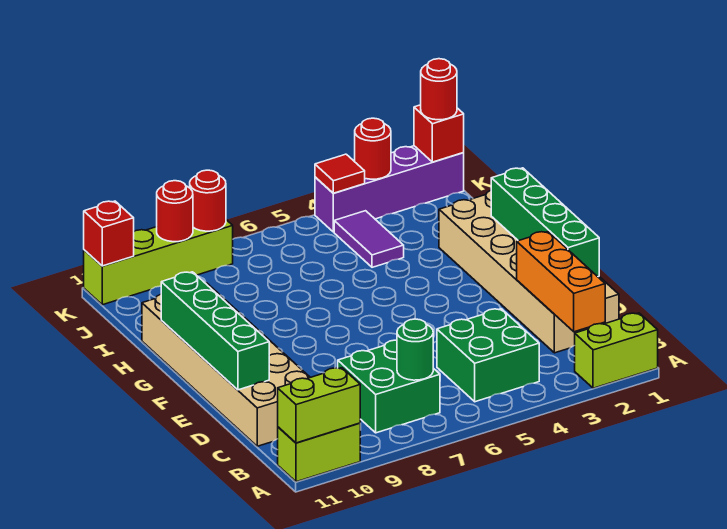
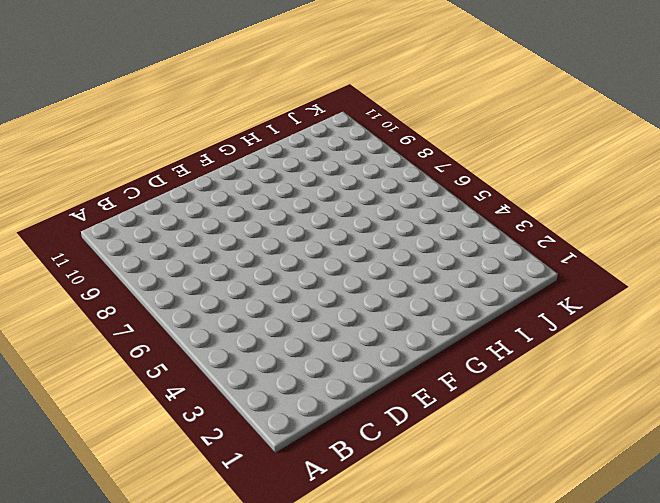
none -> lime brick A1:A2 level 1
none -> lime brick A10:A11 level 1
none -> green brick B4:C5 level 1

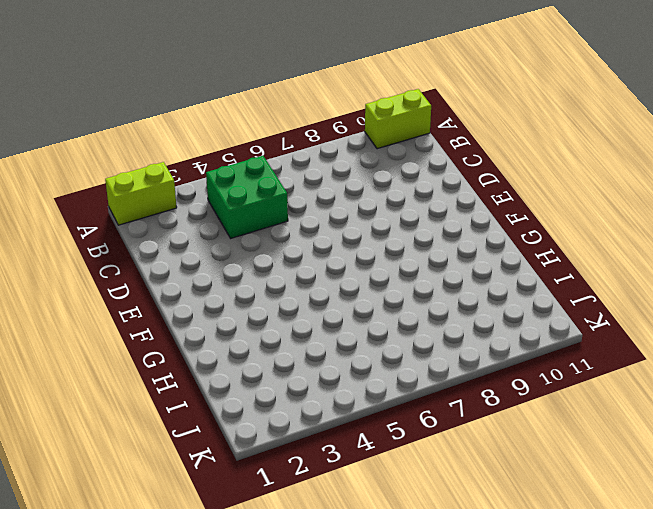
none -> green brick B7:C8 level 1
none -> tan brick C1:H2 level 1
none -> tan brick C10:H11 level 1

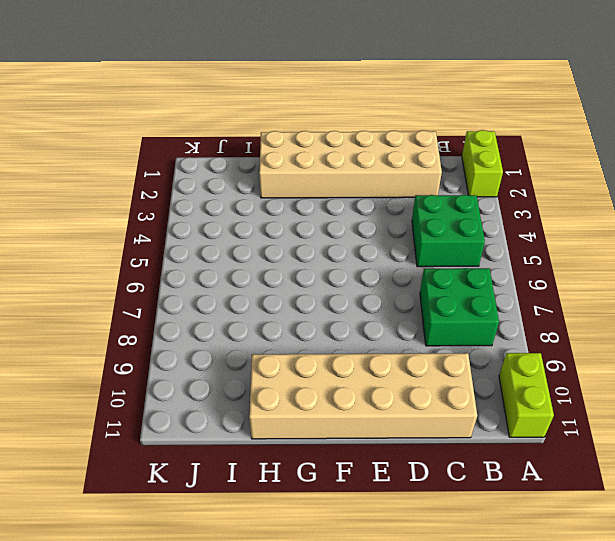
none -> purple tile I4:J4 level 1
none -> purple brick K1:K4 level 1
none -> lime brick K8:K11 level 1

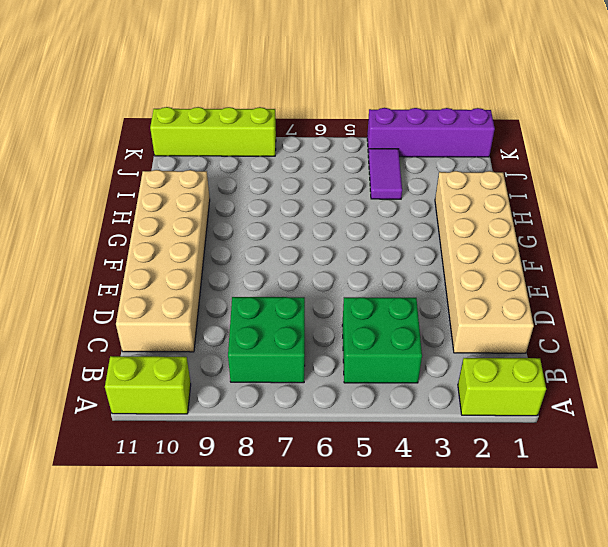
none -> lime brick A10:A11 level 2
none -> orange brick B2:D2 level 2
none -> green round brick B7 level 2

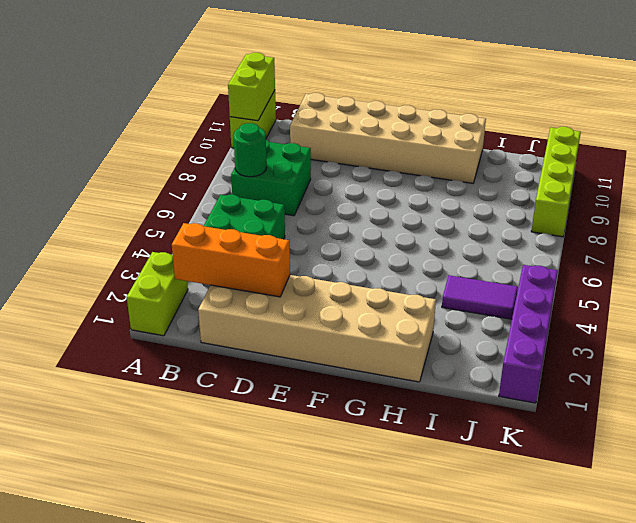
none -> green brick D1:G1 level 2
none -> green brick D11:G11 level 2
none -> red brick K1 level 2

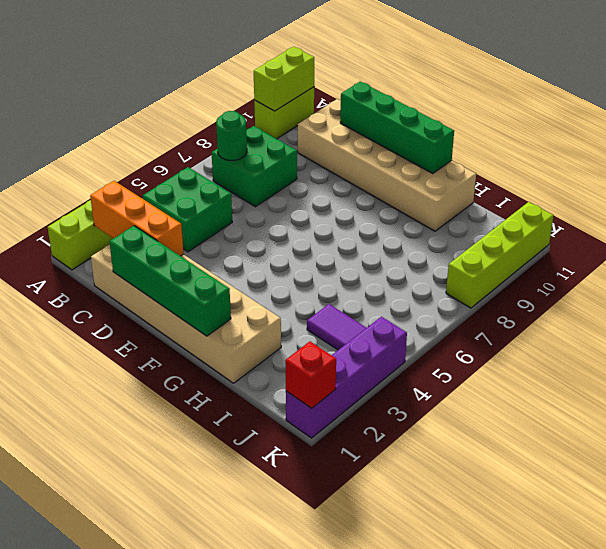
none -> red round brick K3 level 2
none -> red tile K4 level 2
none -> red round brick K8 level 2

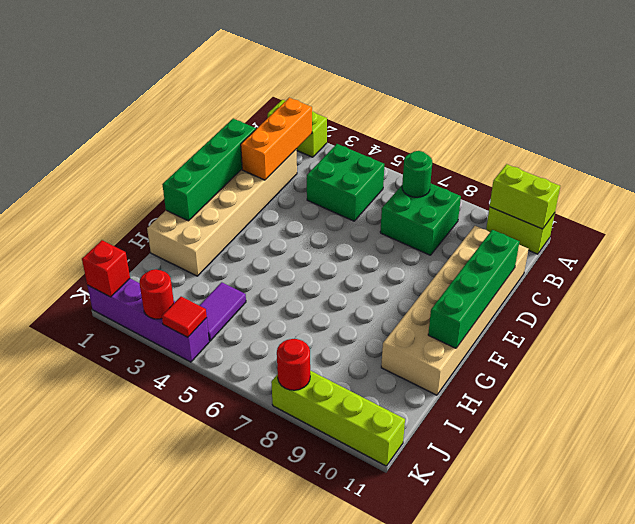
none -> red round brick K9 level 2
none -> red brick K11 level 2
none -> red round brick K1 level 3

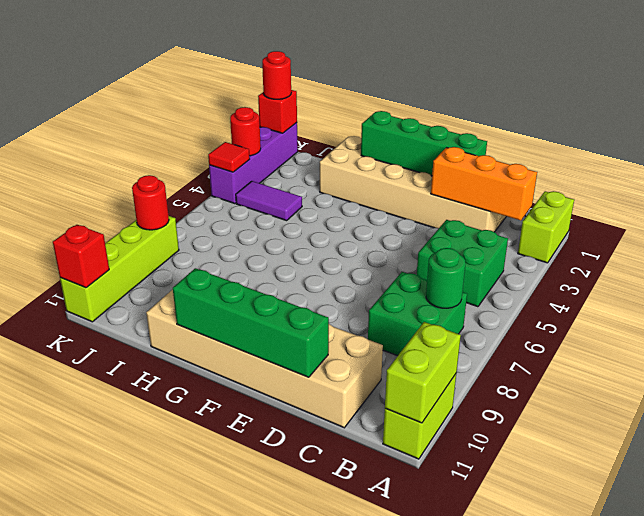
none -> red round brick K9 level 2

